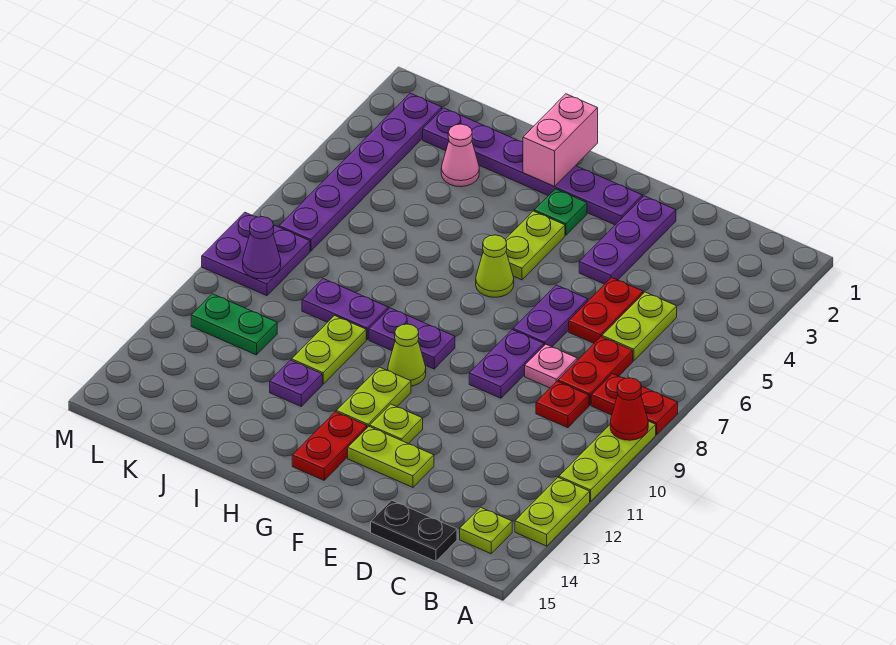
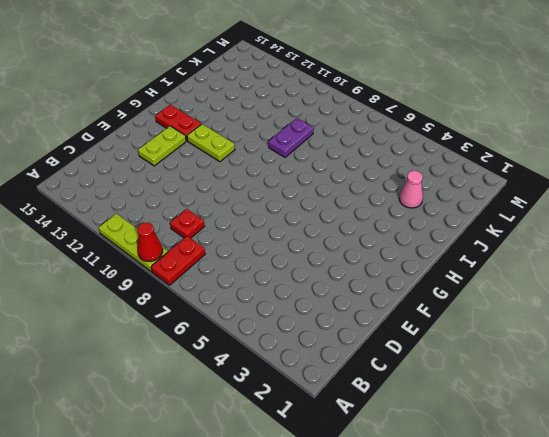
none -> lime plate A12:A13 level 1
none -> lime plate B14 level 1
none -> lime plate C5:C6 level 1
none -> red plate C7:C8 level 1

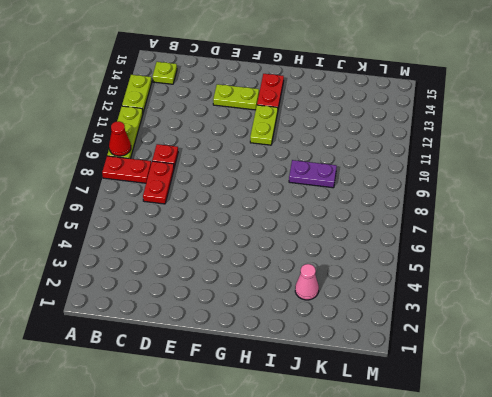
none -> lime plate C5:C6 level 1
none -> black plate C15:D15 level 1
none -> red plate D5:D6 level 1
none -> pink plate D8 level 1

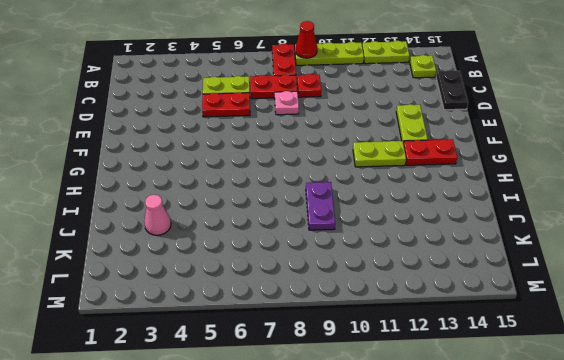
none -> purple plate E2:E4 level 1
none -> purple plate E6:E7 level 1
none -> purple plate E8:E9 level 1
none -> purple plate F2:K2 level 1

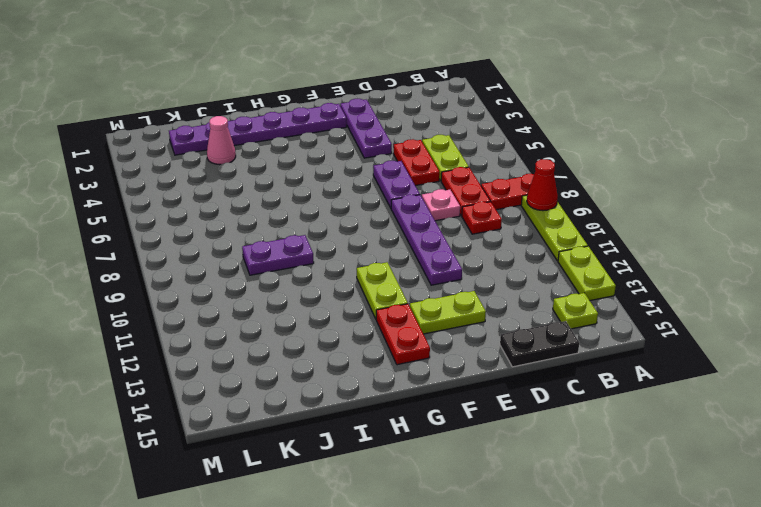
purple plate E8:E11 level 1 -> purple plate E8:E9 level 1
none -> lime plate F12 level 1
none -> green plate G3 level 1
none -> lime plate G4:G5 level 1
none -> lime cone G6 level 1

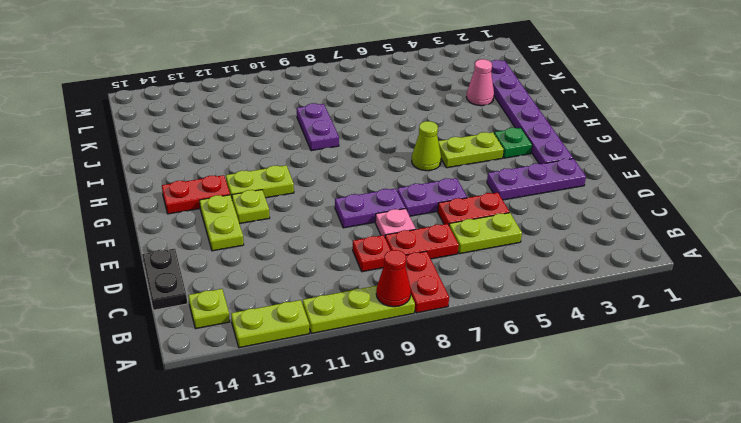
none -> purple plate G9:H9 level 1
none -> lime cone G10 level 1
none -> lime plate I10:I11 level 1
none -> purple plate I12 level 1

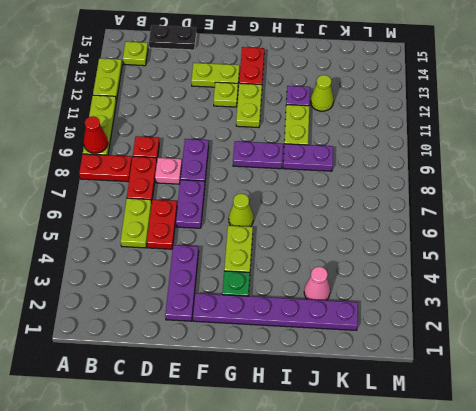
lime cone J12 level 1 -> lime cone G10 level 1
none -> green plate K11:L11 level 1
none -> purple plate L2:L7 level 1
none -> purple plate L8:M9 level 1
none -> pink brick H1:H2 level 2

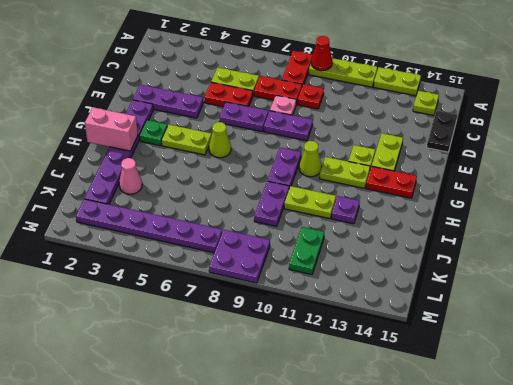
none -> purple cone L9 level 2

